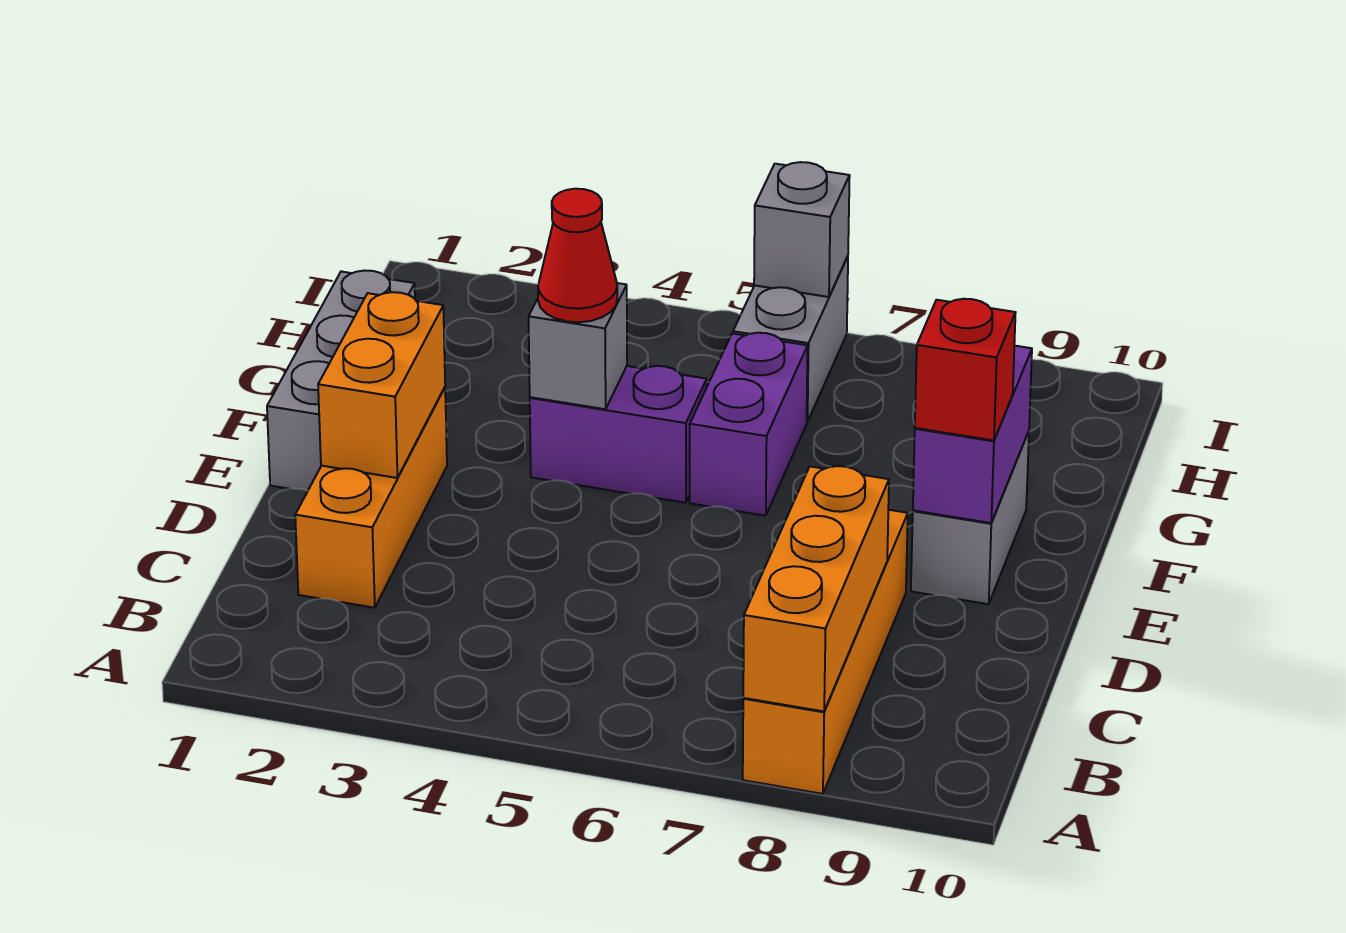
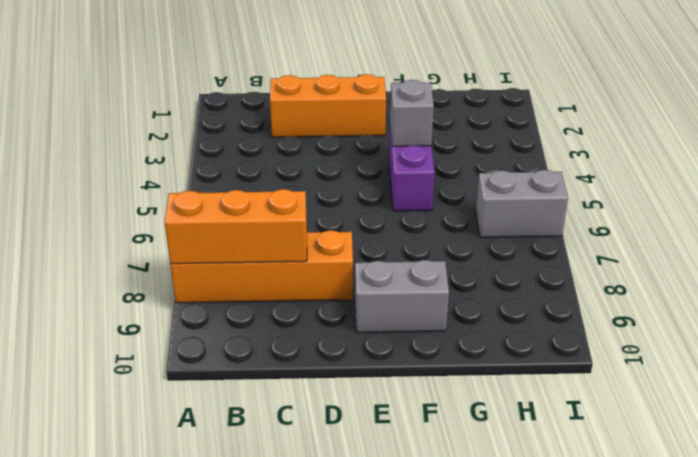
none -> grey brick E1:G1 level 1
none -> purple brick F6:G6 level 1
none -> orange brick D2:E2 level 2

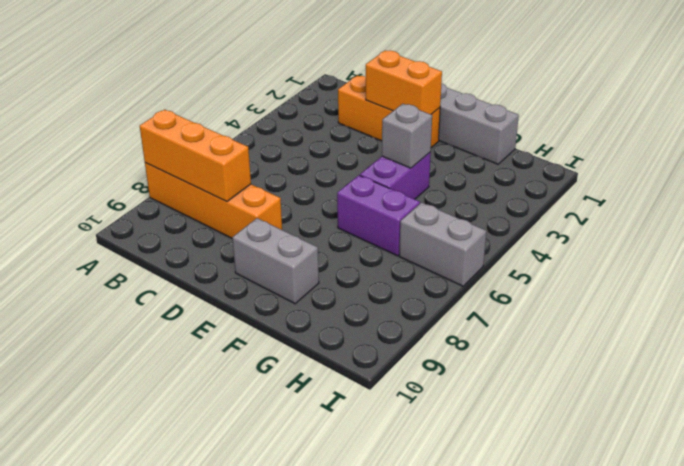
none -> purple brick E9:F9 level 2
none -> grey brick I6 level 2
none -> red brick E9 level 3

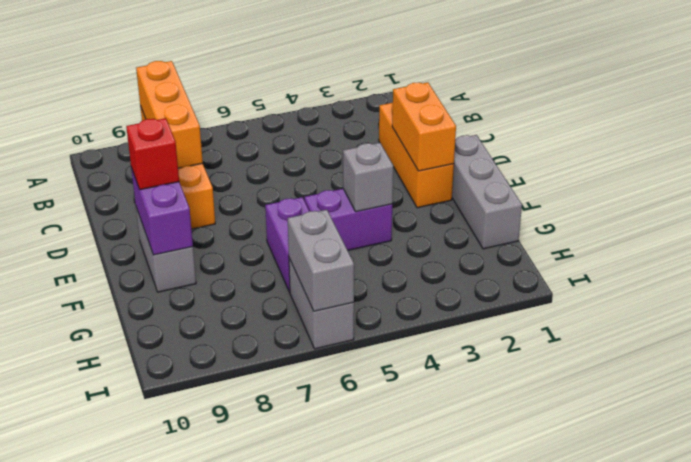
grey brick H6:I6 level 2 -> grey brick I6 level 2
none -> red cone F4 level 3

